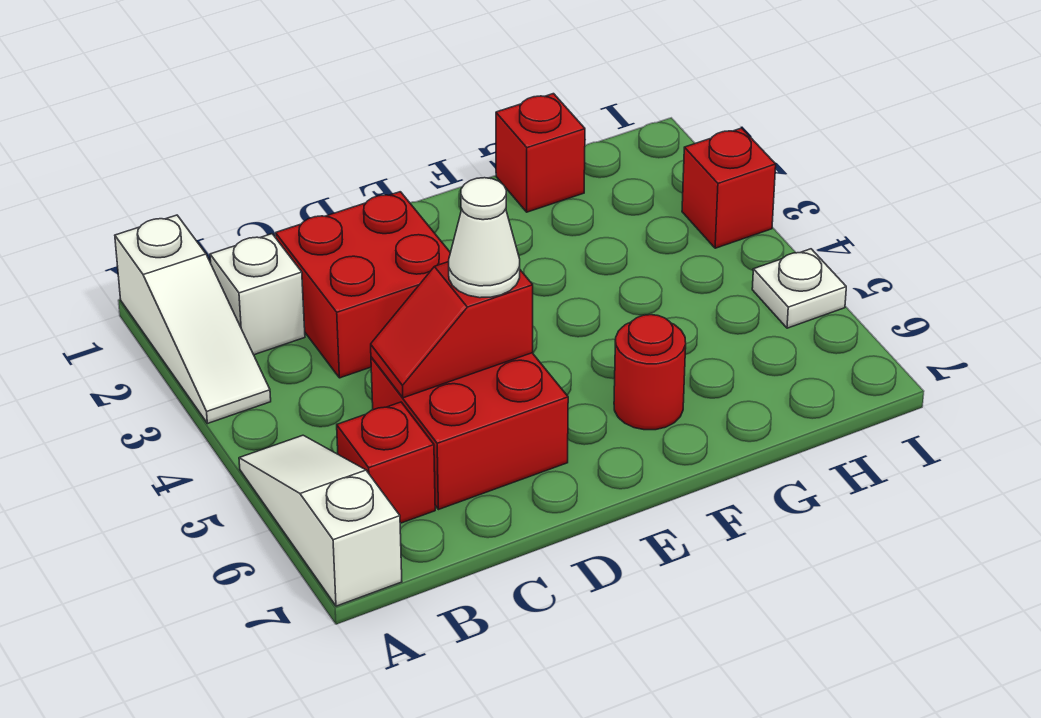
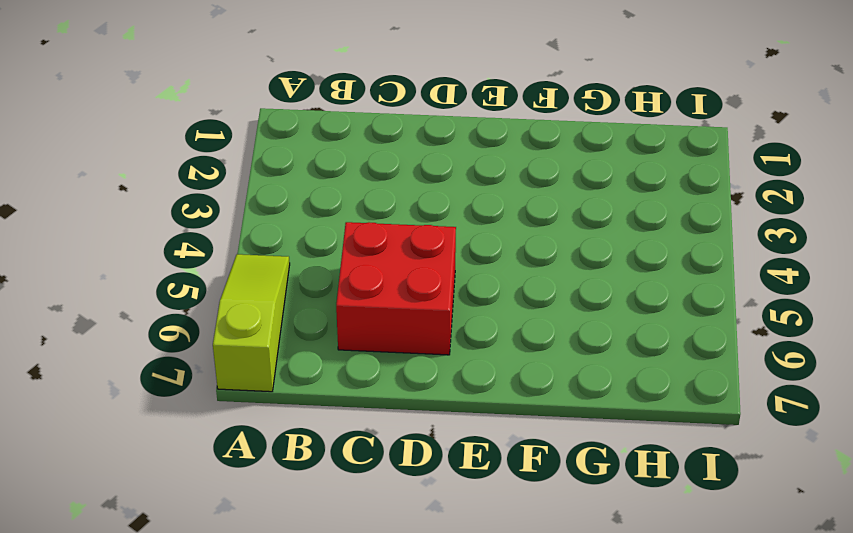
lime slope A5:A7 level 1 top 7 -> white slope A5:A7 level 1 top 7
none -> white slope A1:A3 level 1 top 1
none -> white brick B2 level 1
none -> red brick B6 level 1

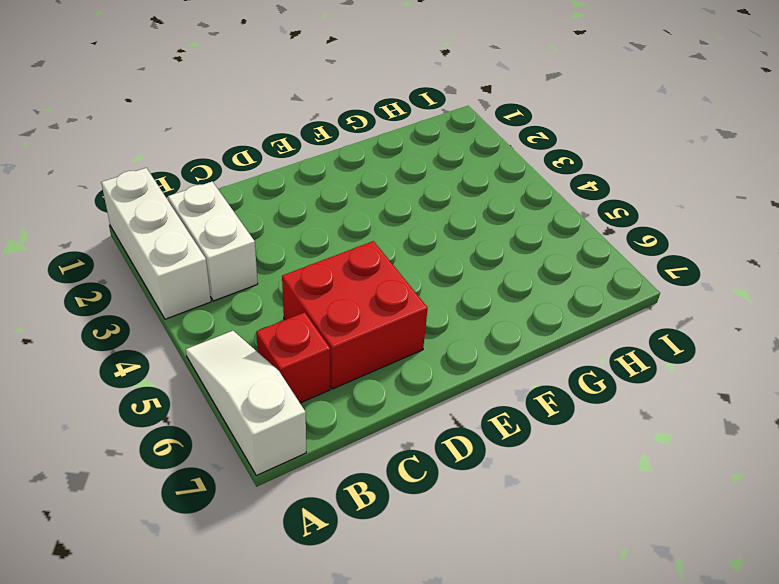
white brick A1:A3 level 1 -> white slope A1:A3 level 1 top 1
white brick B2:B3 level 1 -> white brick B2 level 1
none -> red brick C2:D3 level 1
none -> red round brick F6 level 1
none -> red brick G1 level 1

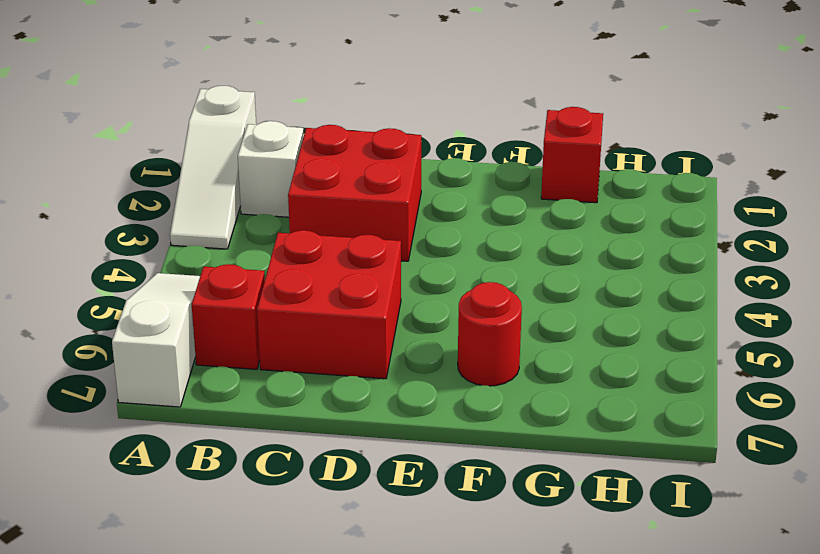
none -> red brick I3 level 1
none -> white plate I5 level 1
none -> red slope C5:D5 level 2 top D

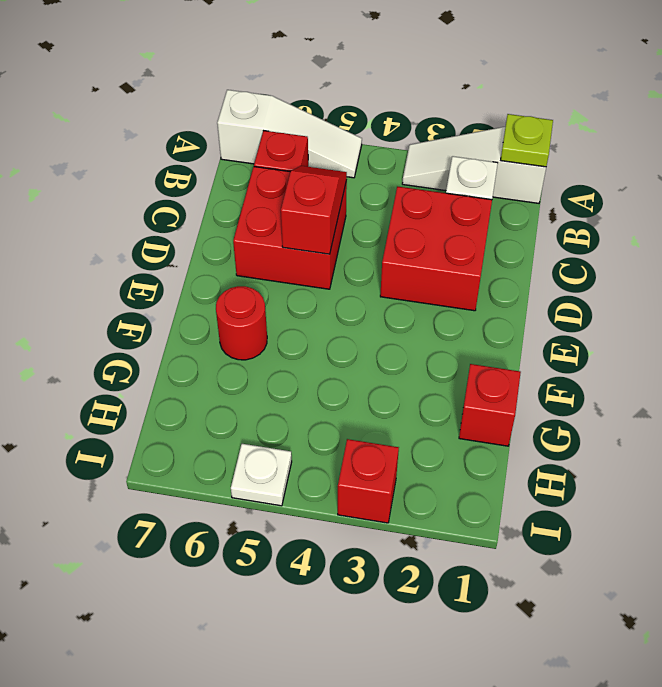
lime plate A1 level 2 -> none
none -> white cone D5 level 3

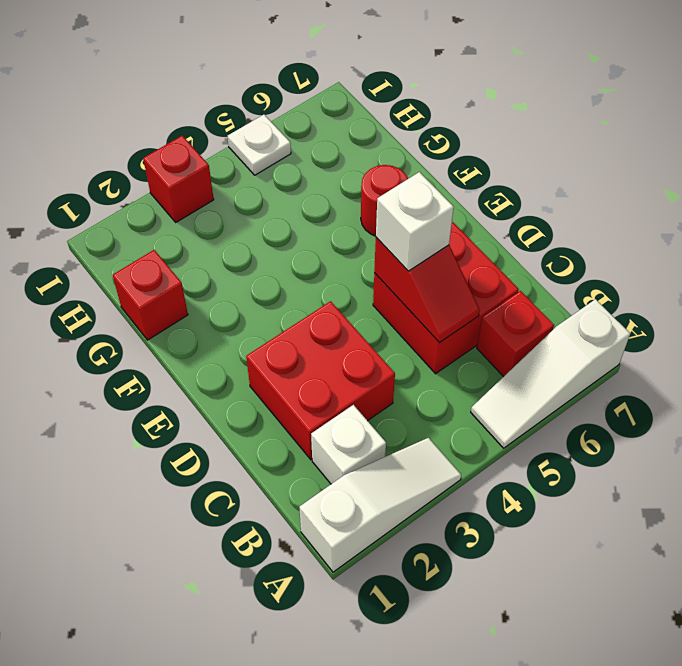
white brick D5 level 3 -> white cone D5 level 3

